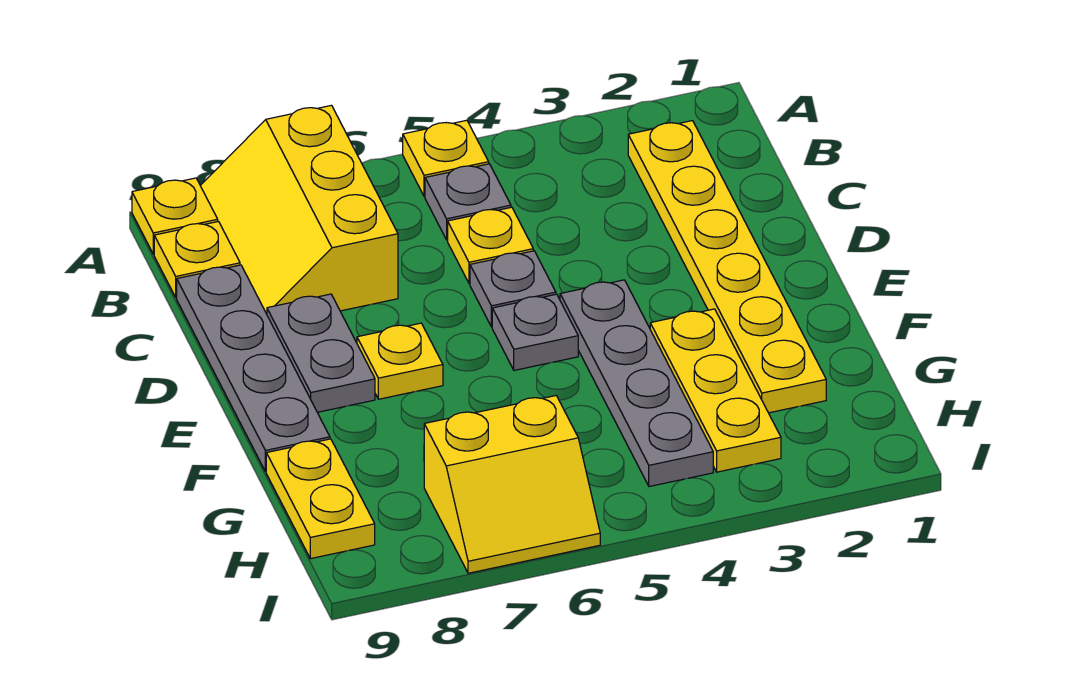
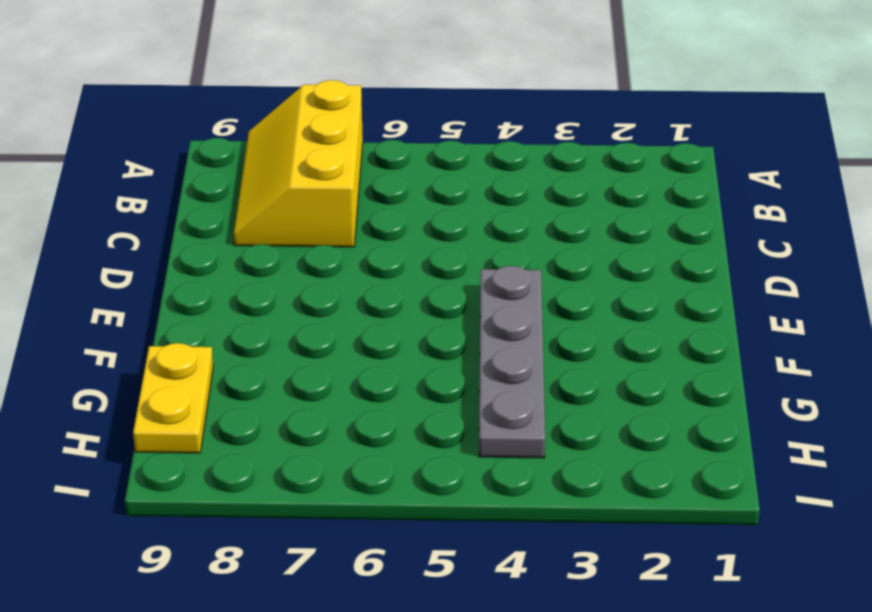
none -> yellow plate A5 level 1
none -> yellow plate A9 level 1
none -> yellow plate B2:G2 level 1

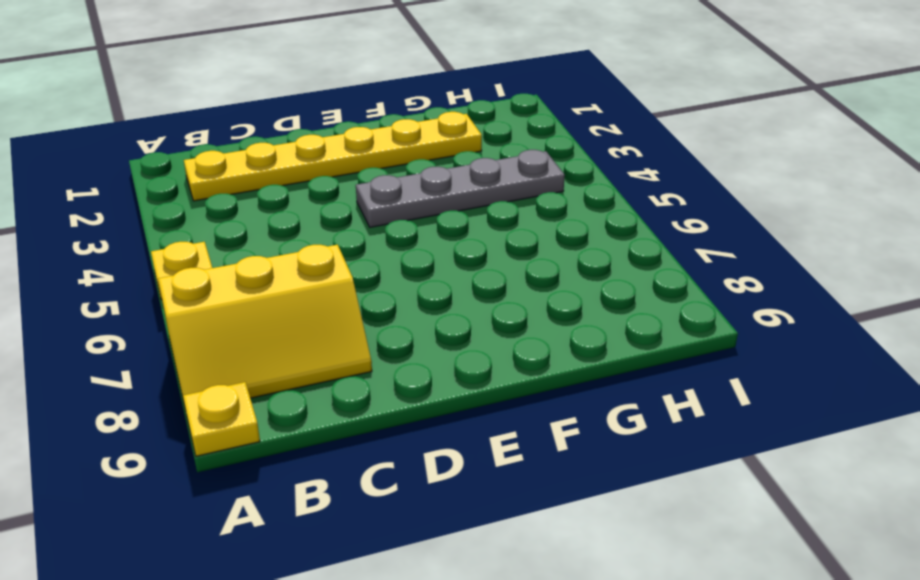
none -> grey plate B5 level 1
none -> yellow plate B9 level 1
none -> yellow plate C5 level 1

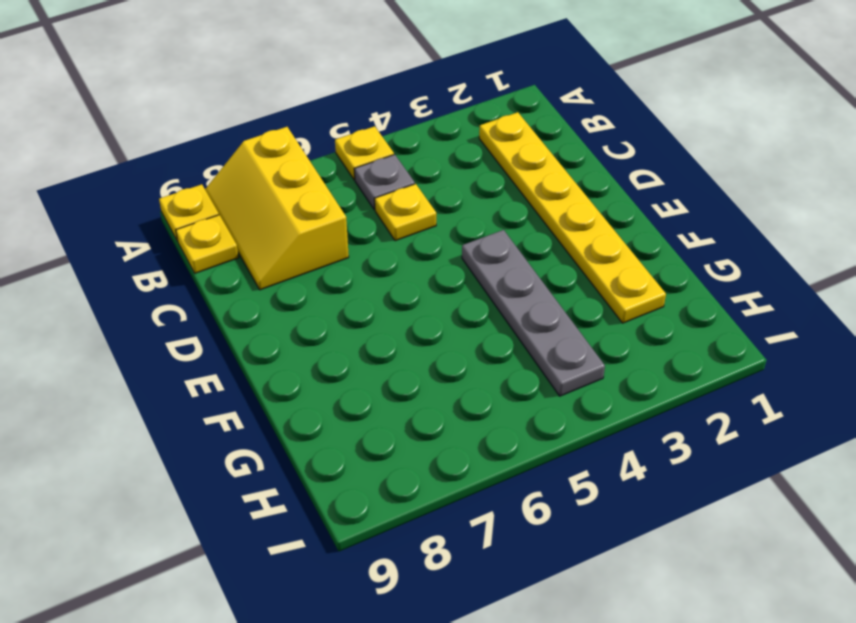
none -> grey plate C9:F9 level 1
none -> grey plate D5 level 1
none -> grey plate D8:E8 level 1

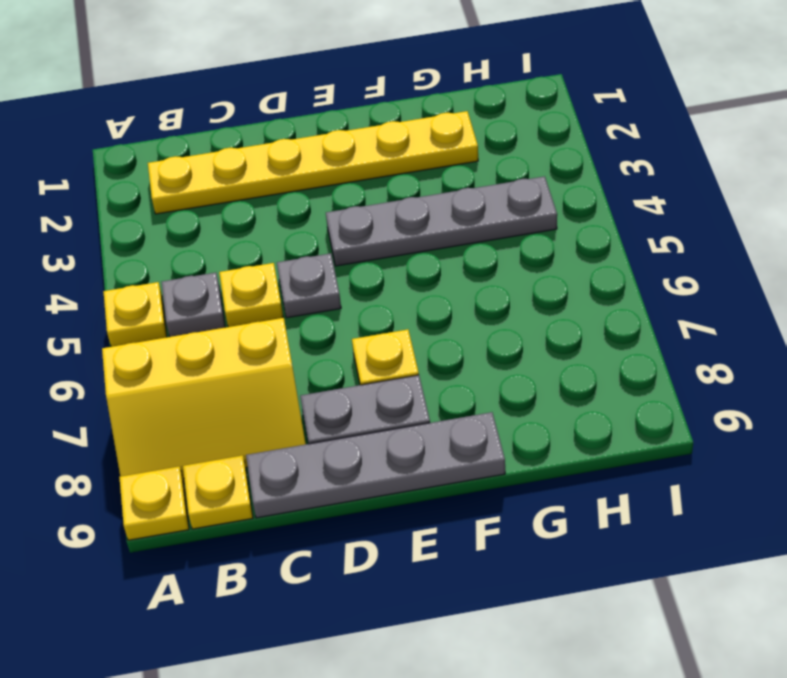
none -> grey plate E5 level 1
none -> yellow plate F3:H3 level 1
none -> yellow plate G9:H9 level 1

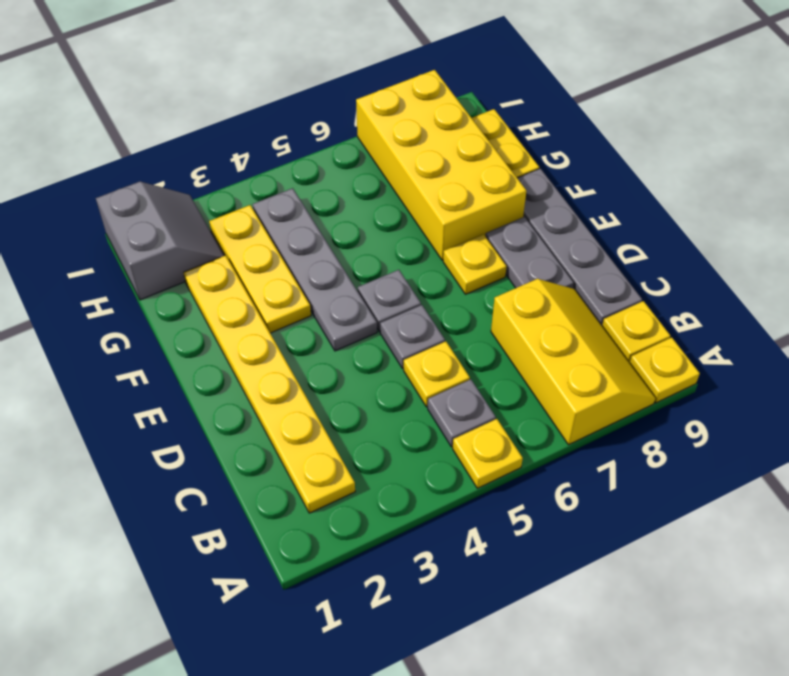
yellow brick F7:I8 level 1 -> yellow slope H6:I7 level 1 top H
grey slope H1:I2 level 1 top 1 -> none

